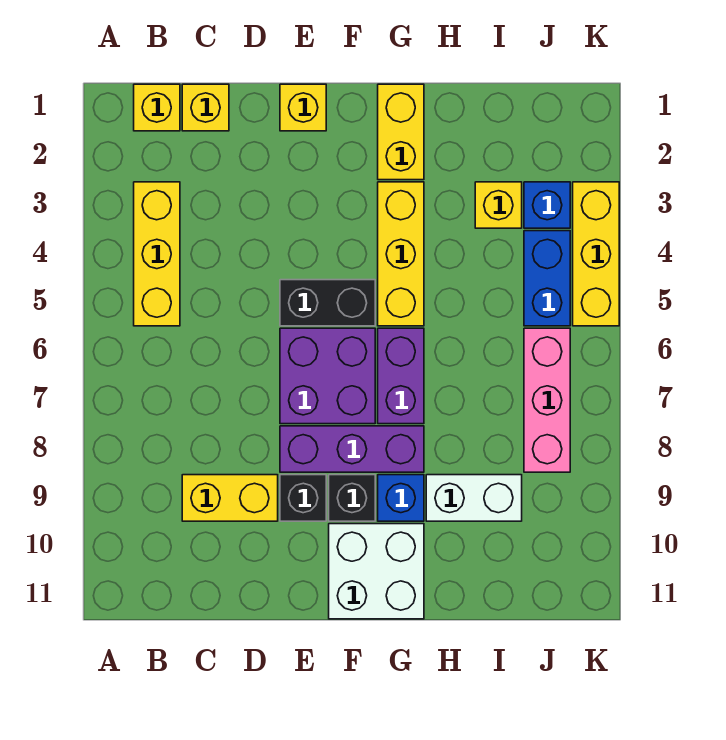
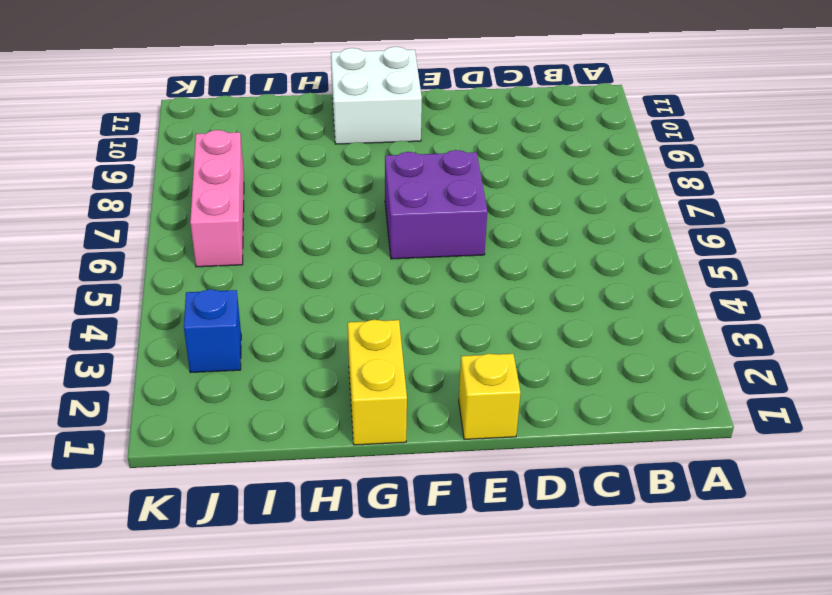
none -> yellow brick B1 level 1
none -> yellow brick B3:B5 level 1
none -> yellow brick C1 level 1

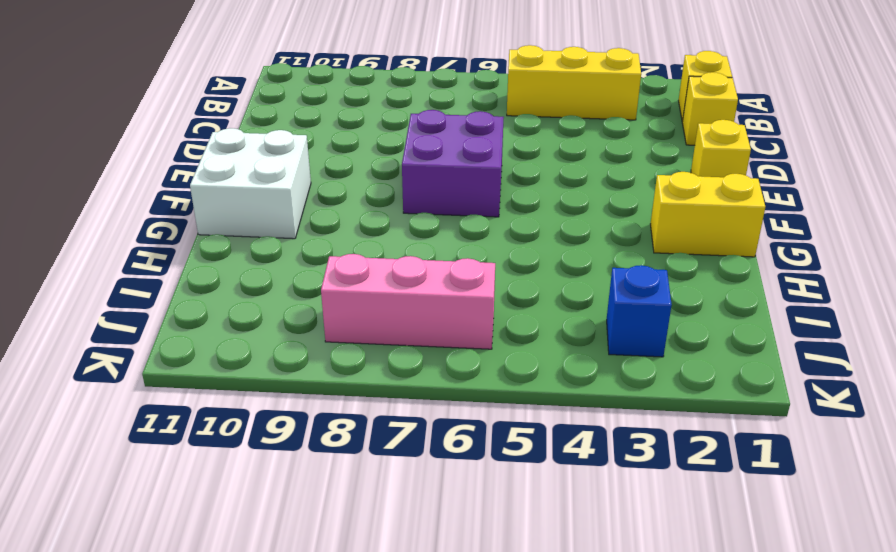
none -> yellow brick C9:D9 level 1
none -> black brick E5:F5 level 1
none -> purple brick E8:G8 level 1

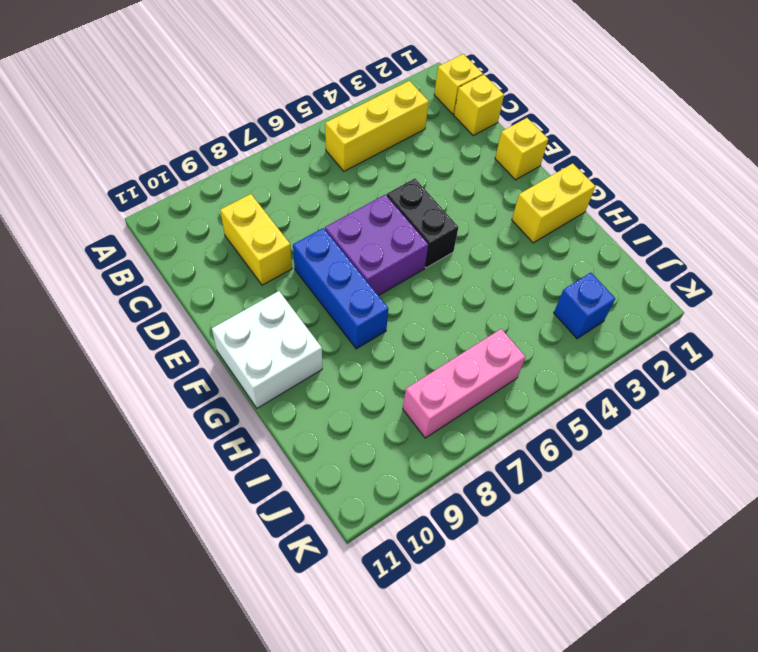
blue brick E8:G8 level 1 -> purple brick E8:G8 level 1
none -> black brick E9 level 1
none -> black brick F9 level 1
none -> yellow brick G3:G5 level 1

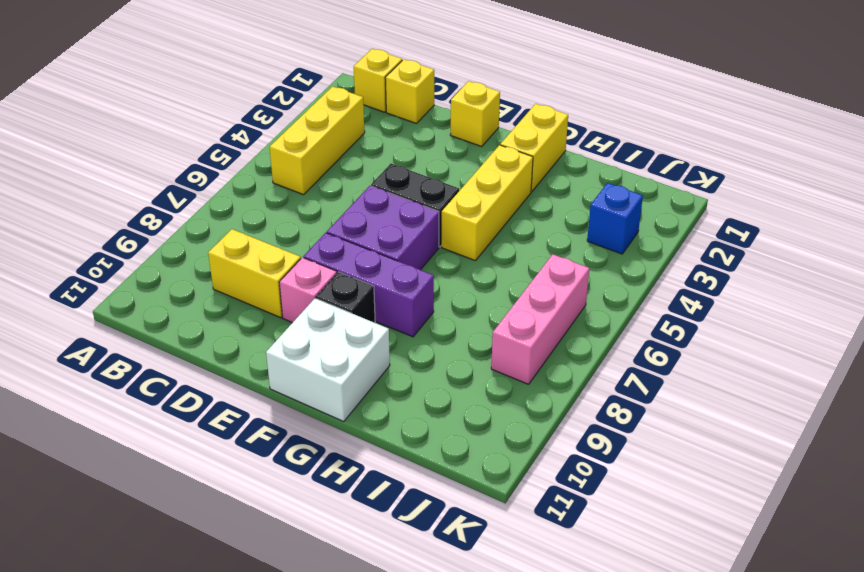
pink brick E9 level 1 -> black brick E9 level 1
none -> purple brick G6:G7 level 1
none -> blue brick G9 level 1
none -> white brick H9:I9 level 1

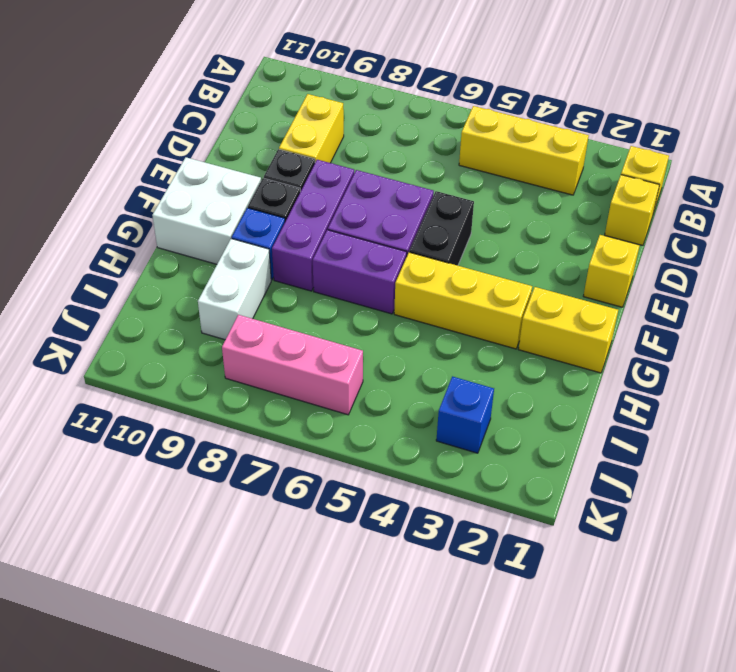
none -> yellow brick I3 level 1
none -> blue brick J4:J5 level 1
none -> yellow brick K3:K5 level 1

